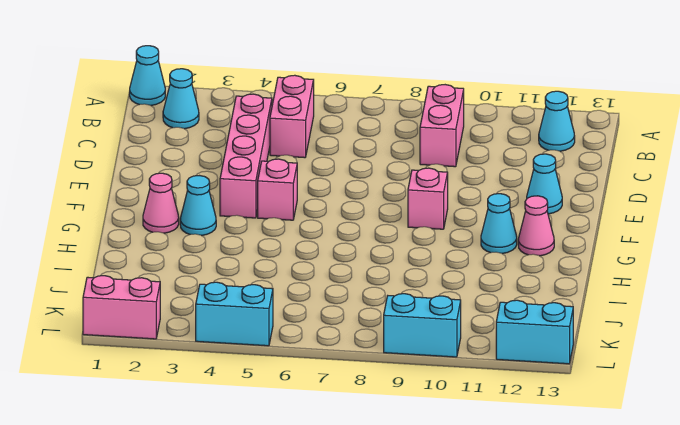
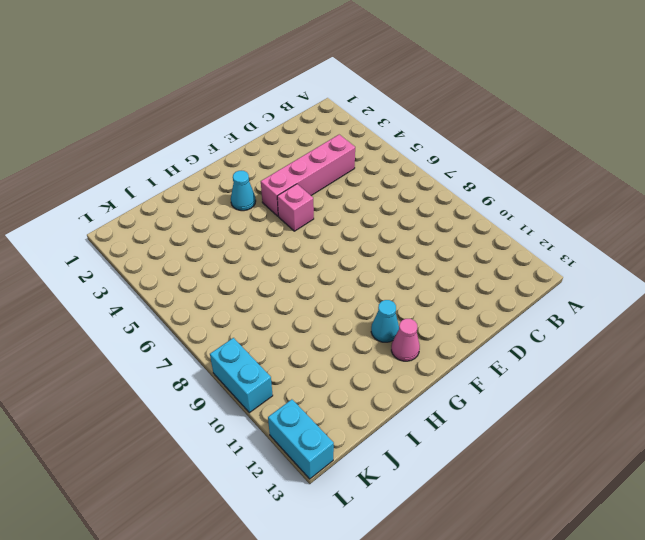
none -> cyan cone A1 level 1
none -> cyan cone B2 level 1
none -> pink brick B5:C5 level 1

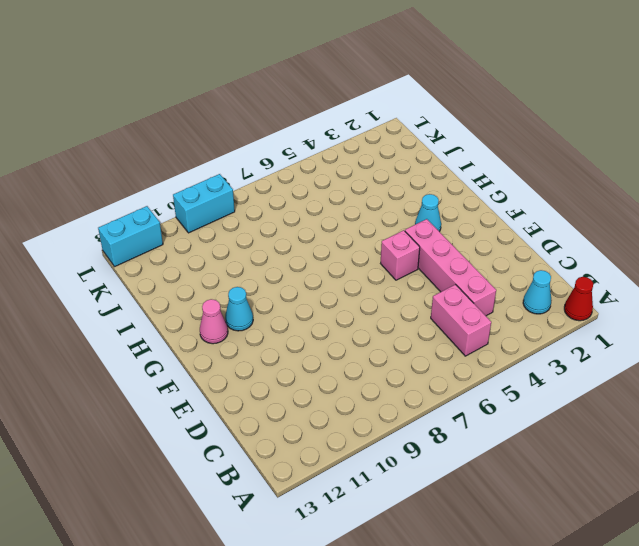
red cone A1 level 1 -> cyan cone A1 level 1
none -> pink brick B9:C9 level 1
none -> cyan cone B12 level 1
none -> cyan cone E12 level 1

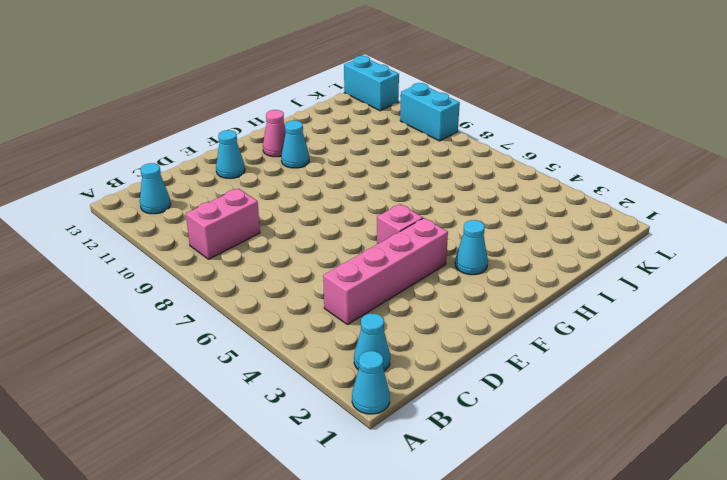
none -> pink brick B5:C5 level 1
none -> pink brick F9 level 1
none -> pink cone G2 level 1

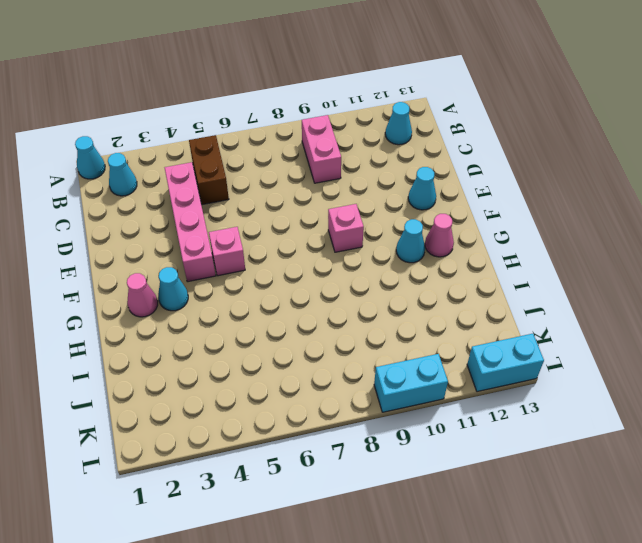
brown brick B5:C5 level 1 -> pink brick B5:C5 level 1
none -> pink brick L1:L2 level 1
none -> cyan brick L4:L5 level 1

